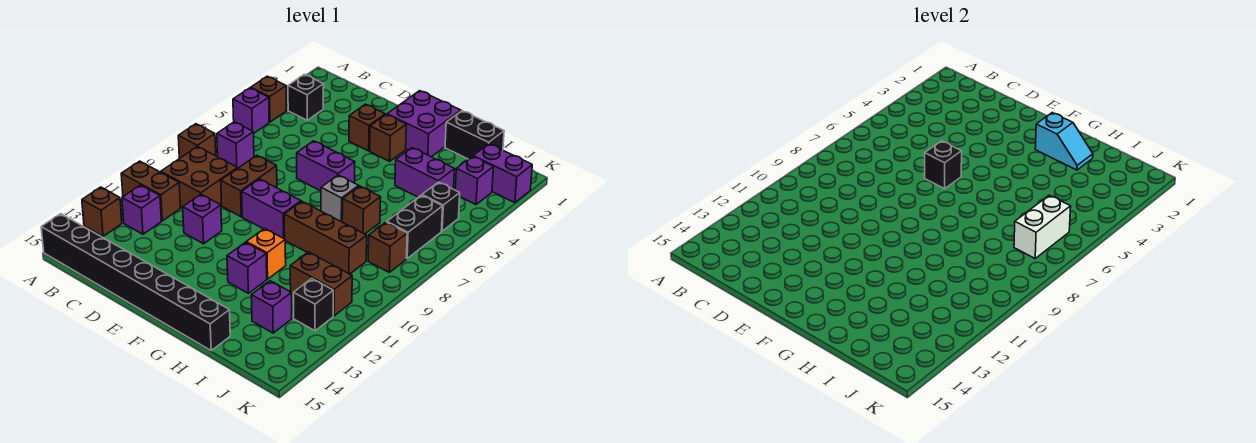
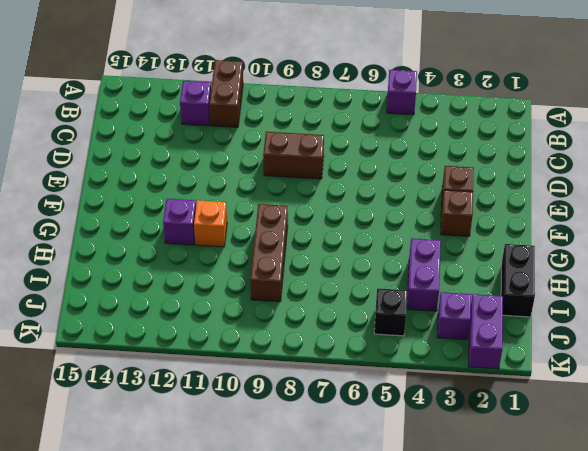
none -> brown brick A4 level 1
none -> brown brick A8 level 1
none -> brown brick A13 level 1
none -> black brick A15:H15 level 1

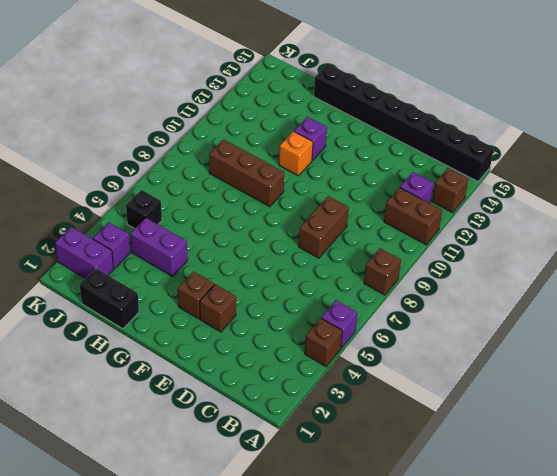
none -> black brick B3 level 1
none -> purple brick B7 level 1
none -> brown brick B9:C10 level 1
none -> purple brick D11 level 1

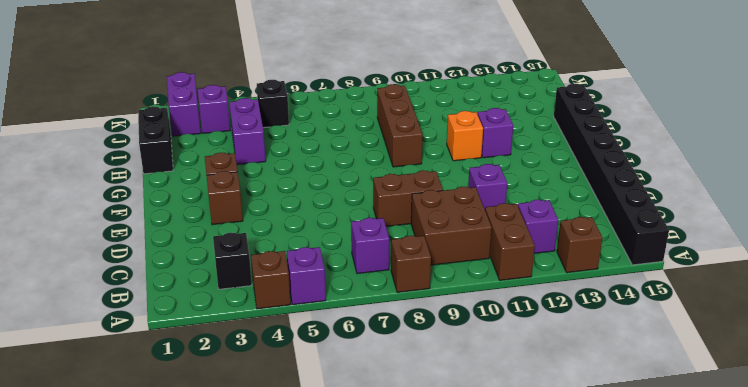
none -> purple brick E6:F6 level 1
none -> purple brick E9:F9 level 1
none -> purple brick F1:G2 level 1
none -> grey brick G7 level 1

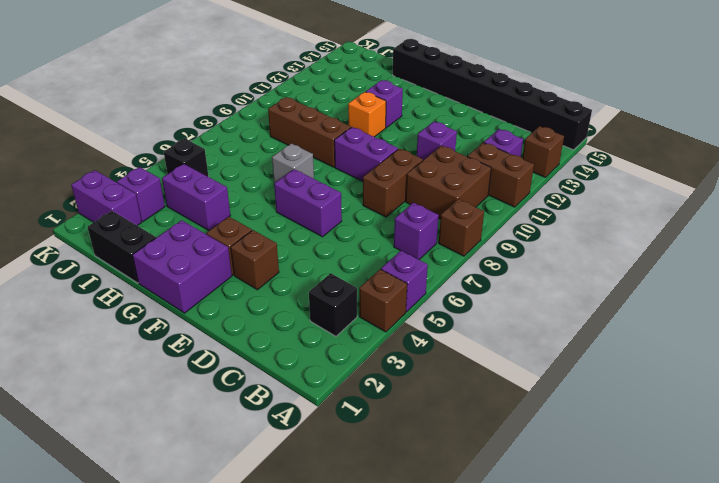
none -> brown brick H7 level 1
none -> brown brick I11:J11 level 1
none -> purple brick I13 level 1
none -> black brick J6:J7 level 1

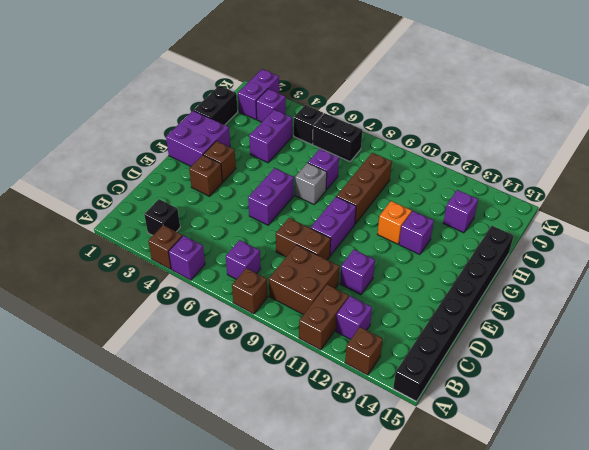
purple brick H7 level 1 -> brown brick H7 level 1
none -> brown brick I11:J11 level 1
none -> brown brick J8 level 1
none -> black brick J12 level 1
none -> black brick E6 level 2

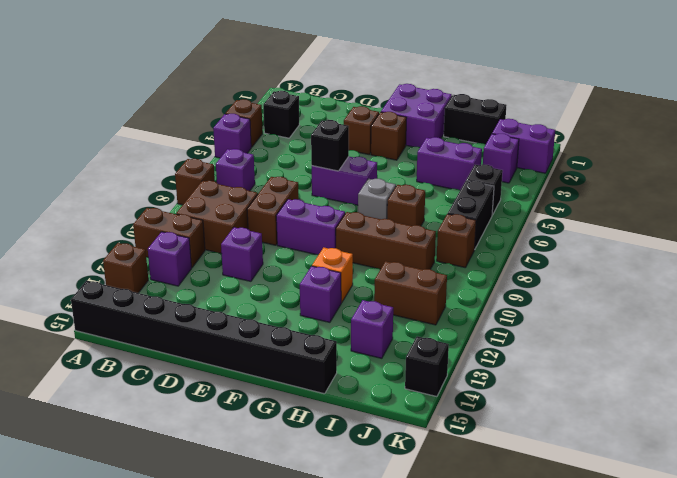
black brick K14 level 1 -> black brick J12 level 1
none -> cyan slope G2:H2 level 2 top G
none -> white brick J6:J7 level 2

